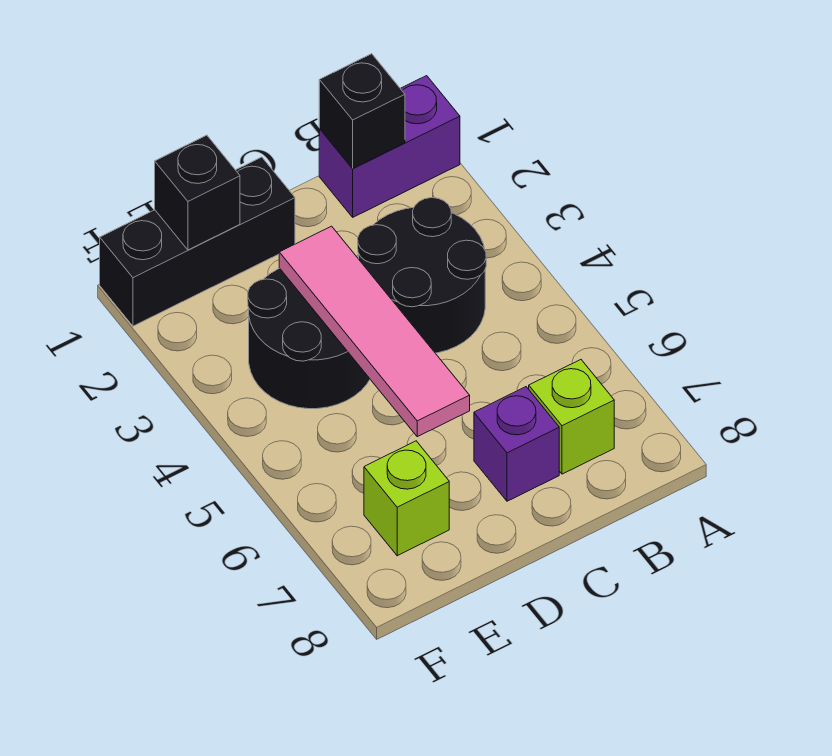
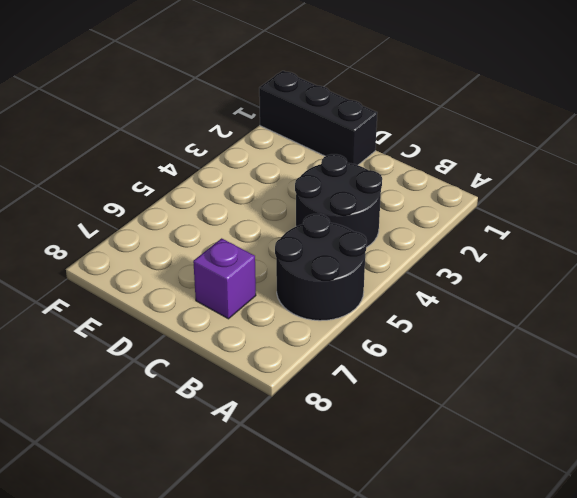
black round brick A5:B6 level 1 -> black round brick D3:E4 level 1
none -> purple brick A1:B1 level 1
none -> lime brick B7 level 1

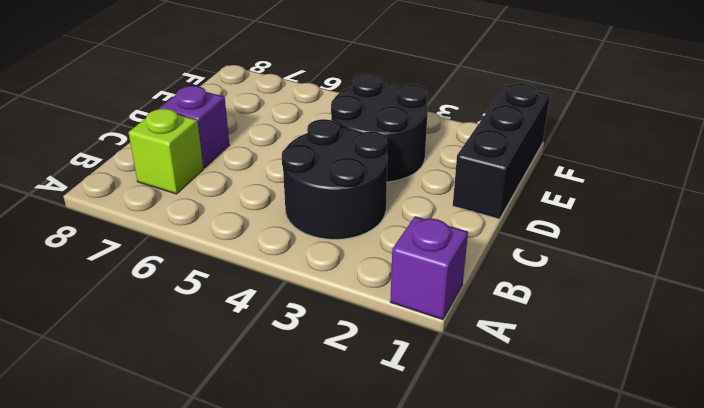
purple brick A1 level 1 -> purple brick A1:B1 level 1
none -> lime brick E7 level 1
none -> black brick B1 level 2

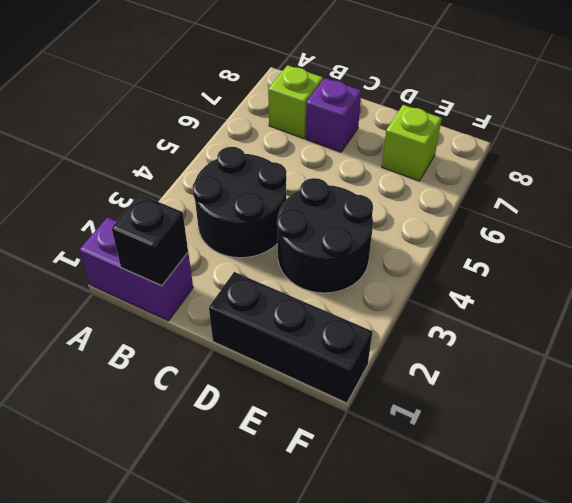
none -> pink tile D3:D6 level 2
none -> black brick E1 level 2

